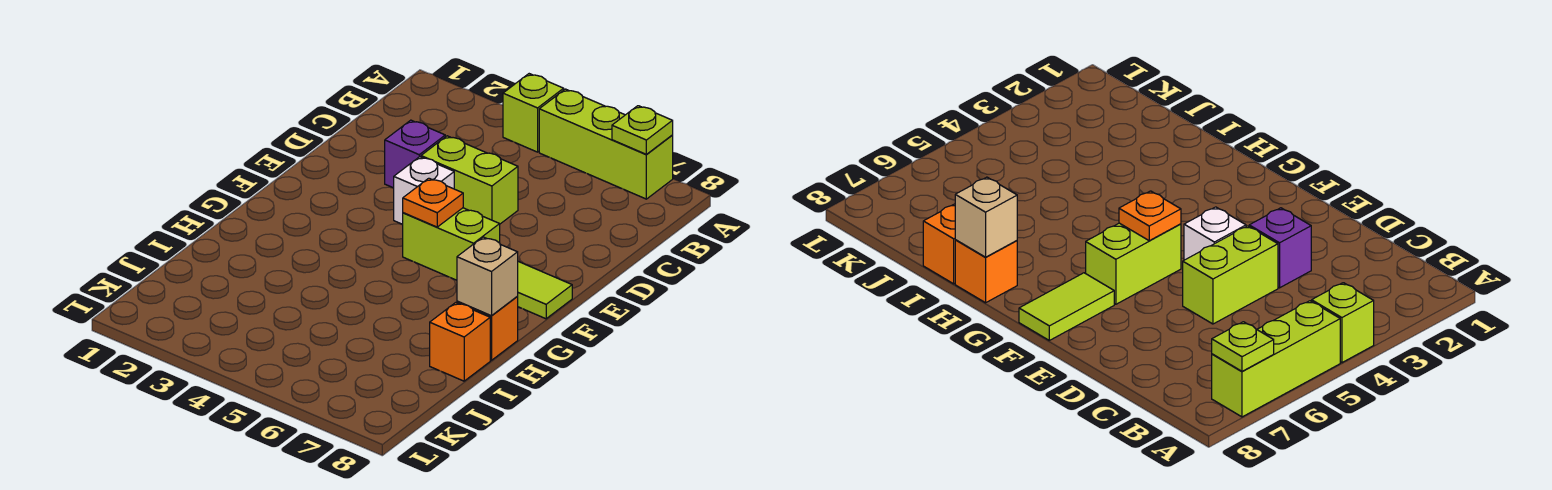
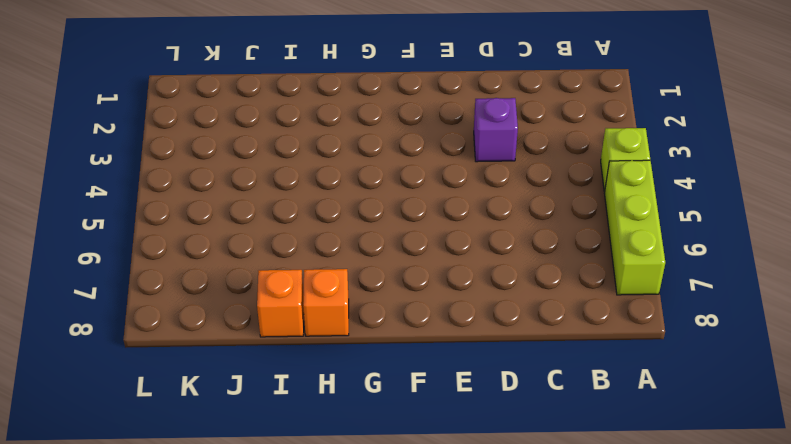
none -> lime brick D4:D5 level 1
none -> white brick E4 level 1
none -> lime brick F5:F6 level 1

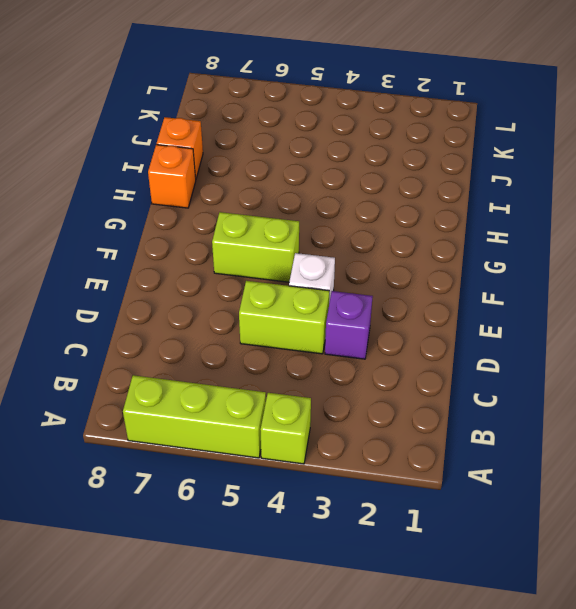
none -> lime tile F7:F8 level 1
none -> lime plate A7 level 2
none -> orange plate F5 level 2

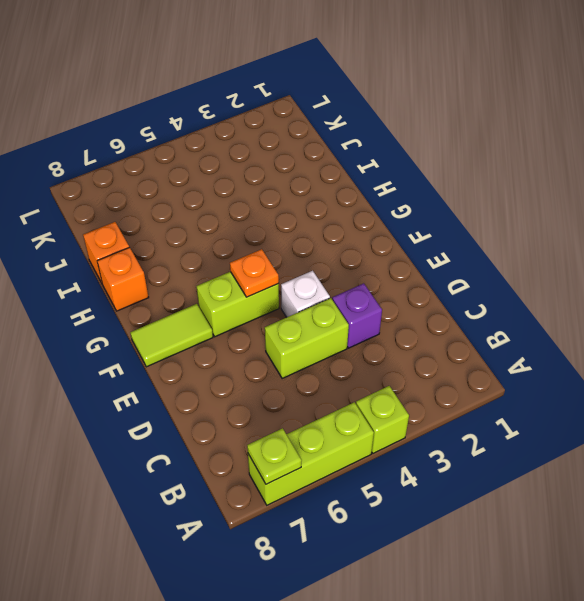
none -> tan brick H8 level 2

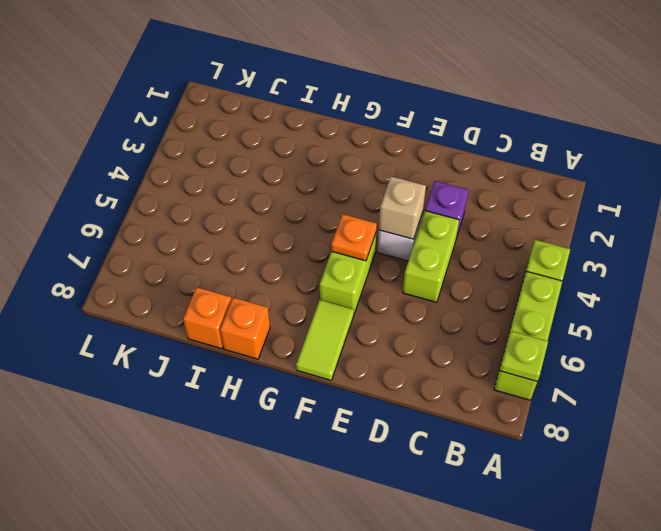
tan brick E4 level 2 -> tan brick H8 level 2

